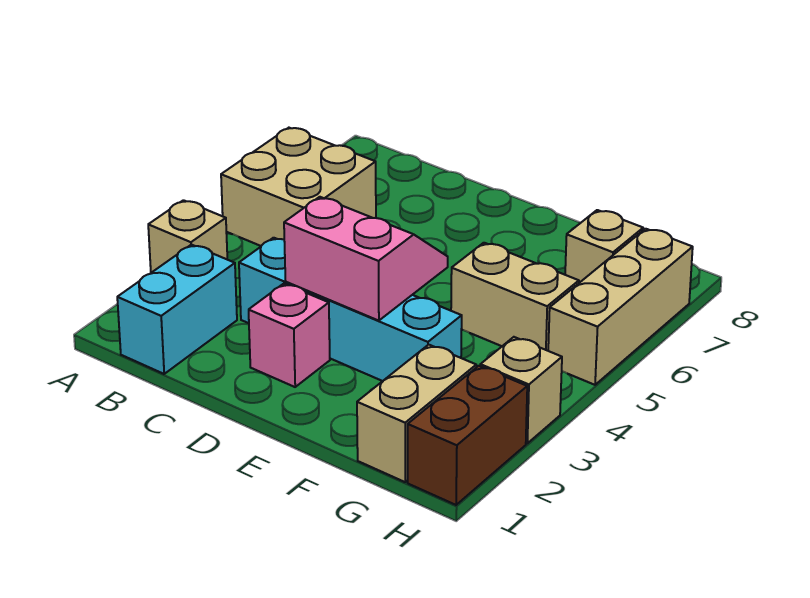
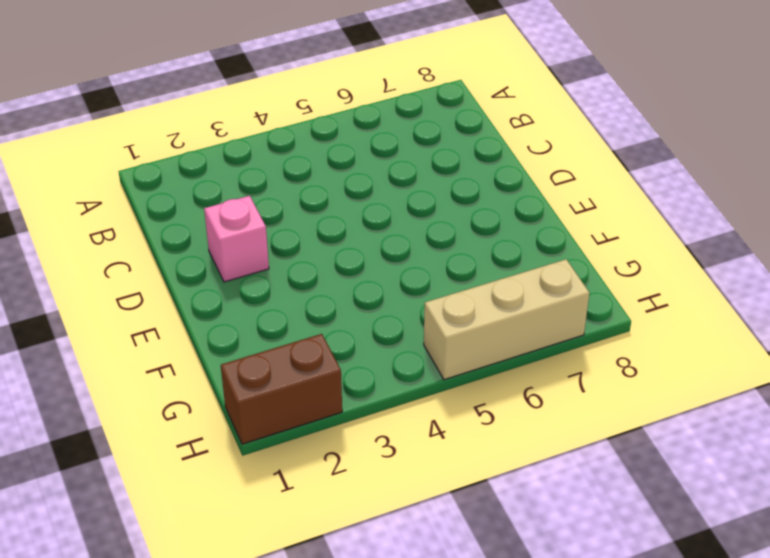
none -> tan brick A3 level 1
none -> tan brick A5:B6 level 1
none -> cyan brick B1:B2 level 1

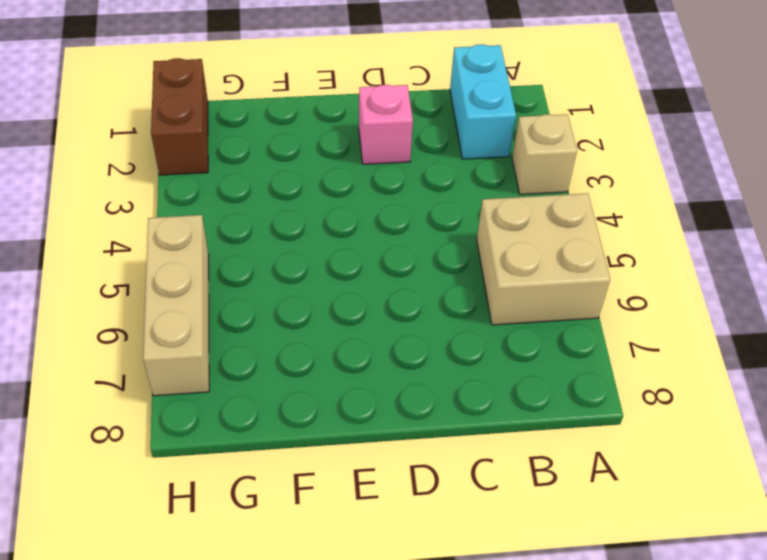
none -> cyan brick C3:F3 level 1
none -> tan brick F5:G5 level 1
none -> tan brick G1:G2 level 1

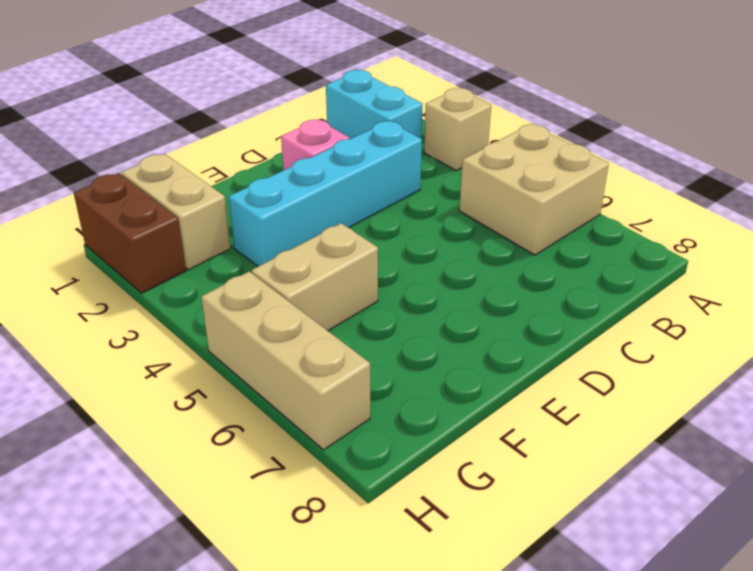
none -> tan brick G7 level 1
none -> tan brick H3 level 1
none -> pink slope D3:E4 level 2 top 3

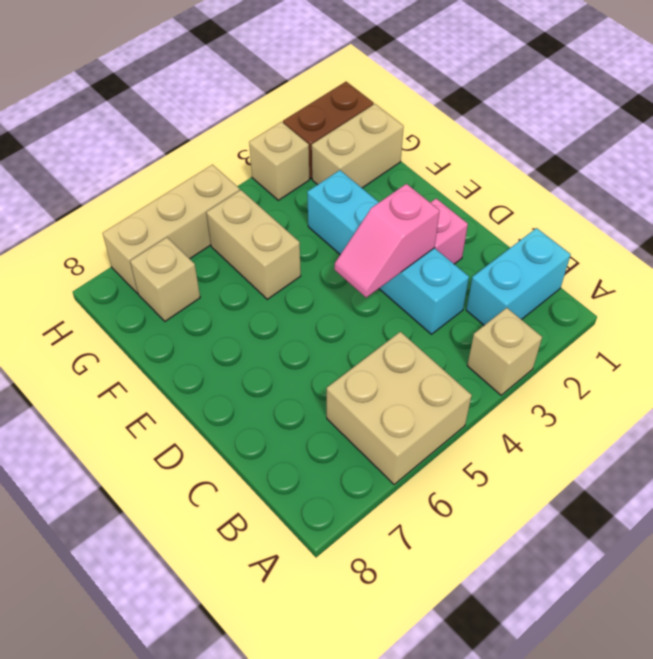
pink slope D3:D4 level 2 top 3 -> pink slope D3:E4 level 2 top 3

